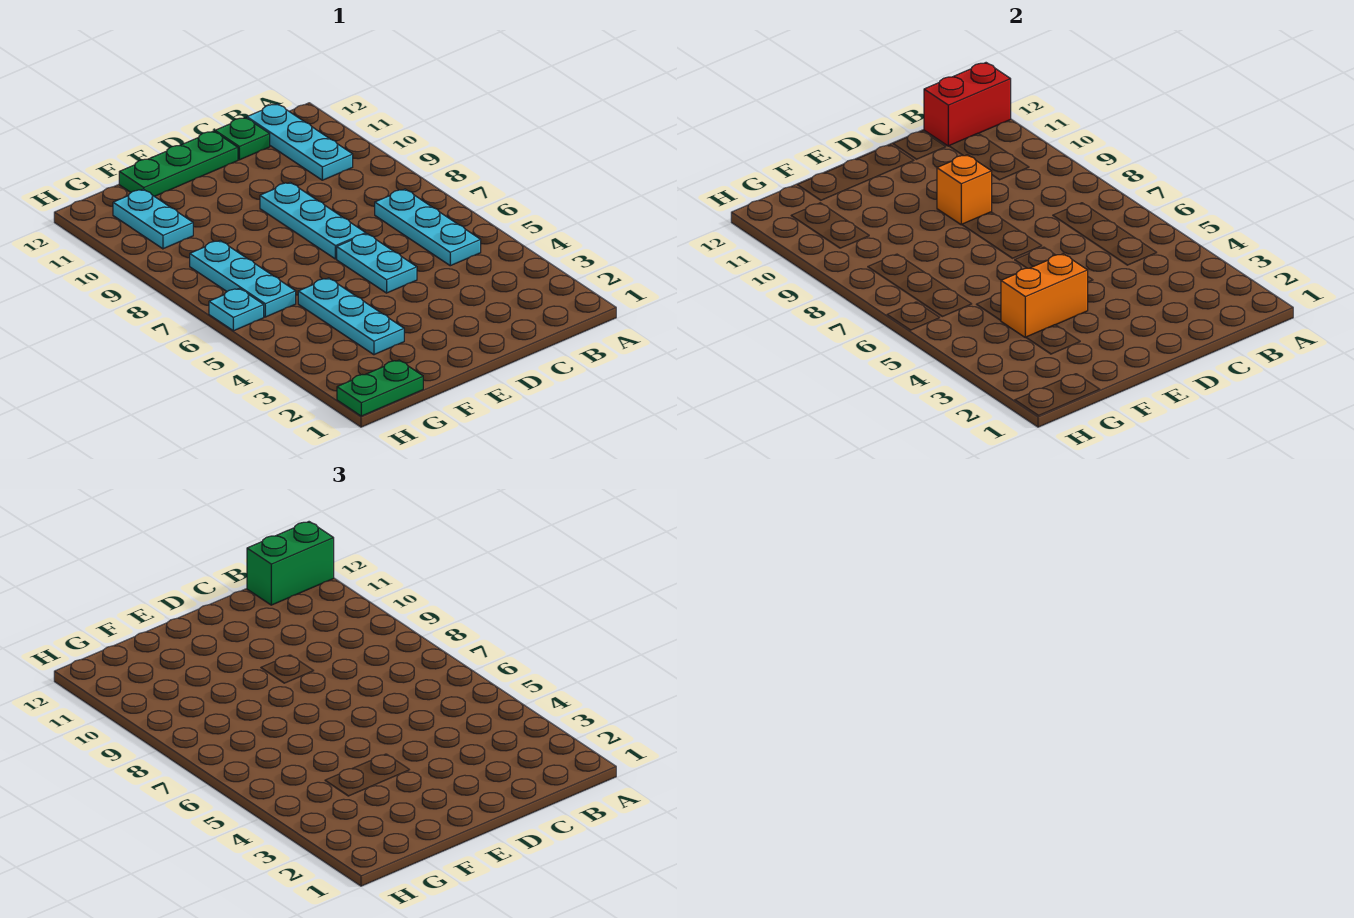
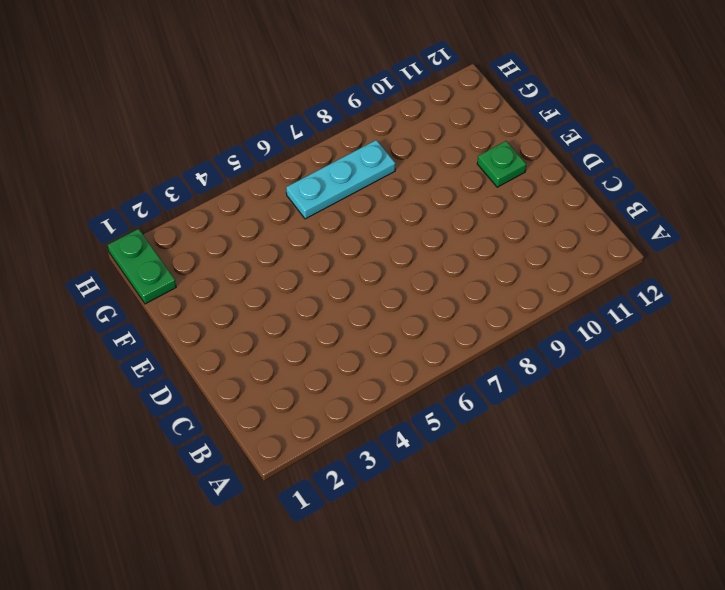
green plate E11 level 1 -> green plate C12 level 1
none -> cyan plate B5:B7 level 1
none -> cyan plate B10:B12 level 1
none -> cyan plate D5:D6 level 1

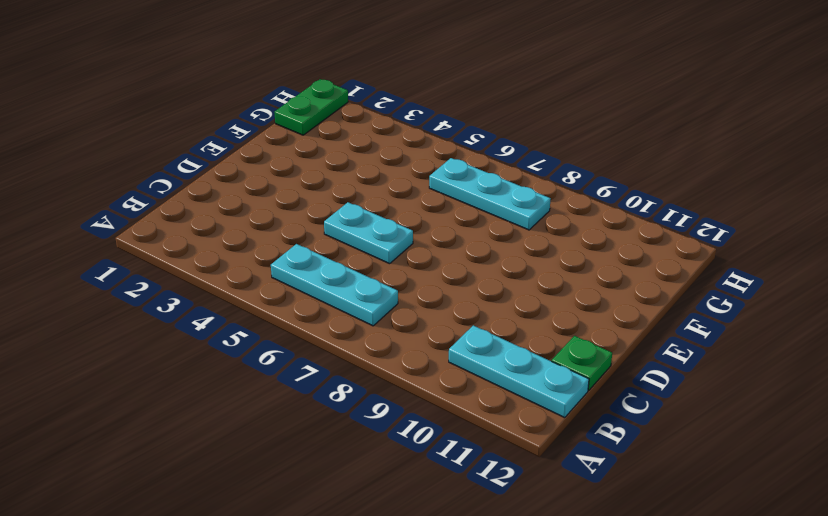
none -> cyan plate D7:D9 level 1
none -> green plate D12:F12 level 1
none -> cyan plate F3:F5 level 1

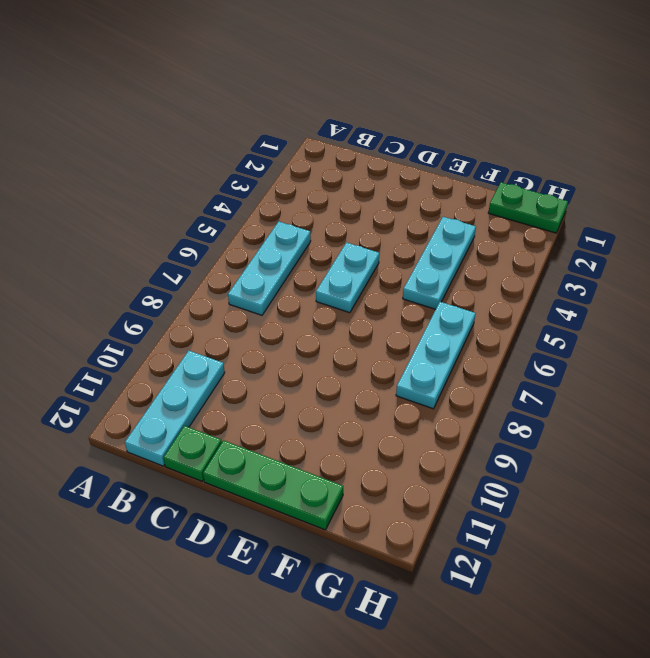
none -> cyan plate D7:D9 level 1
none -> cyan plate G10:G11 level 1
none -> cyan plate H6 level 1

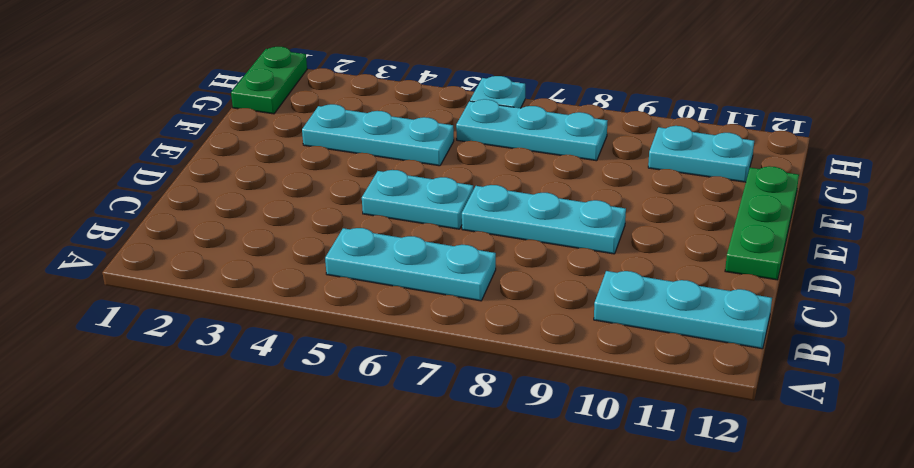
none -> green plate C12 level 1
none -> red brick A12:B12 level 2
none -> orange brick D9 level 2

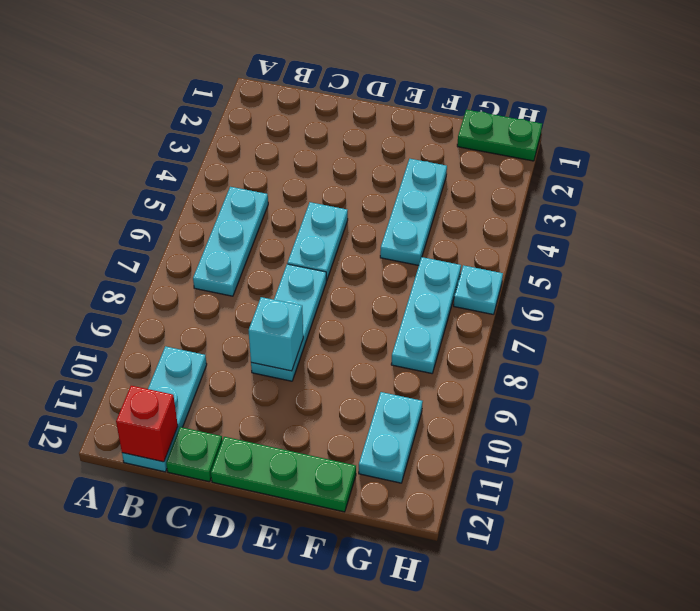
red brick B12 level 2 -> red brick A12:B12 level 2
cyan brick D9 level 2 -> orange brick D9 level 2
none -> orange brick E4:F4 level 2
none -> green brick A12:B12 level 3

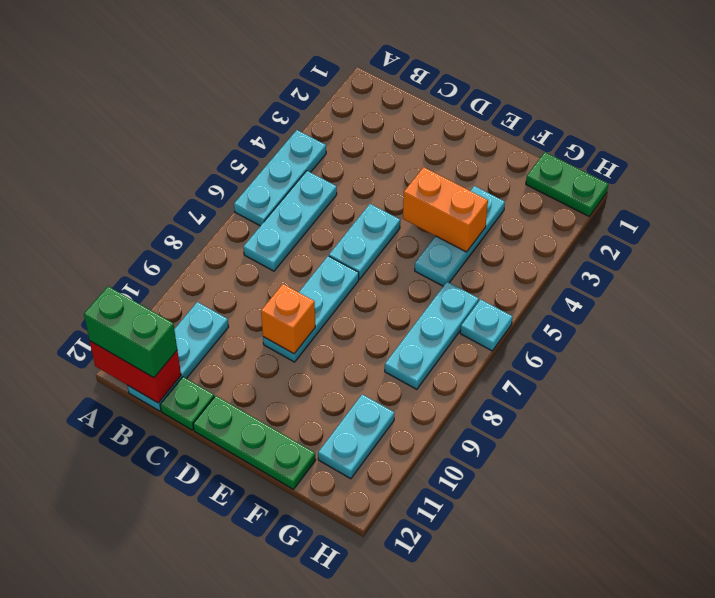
cyan plate A4:A6 level 1 -> none

